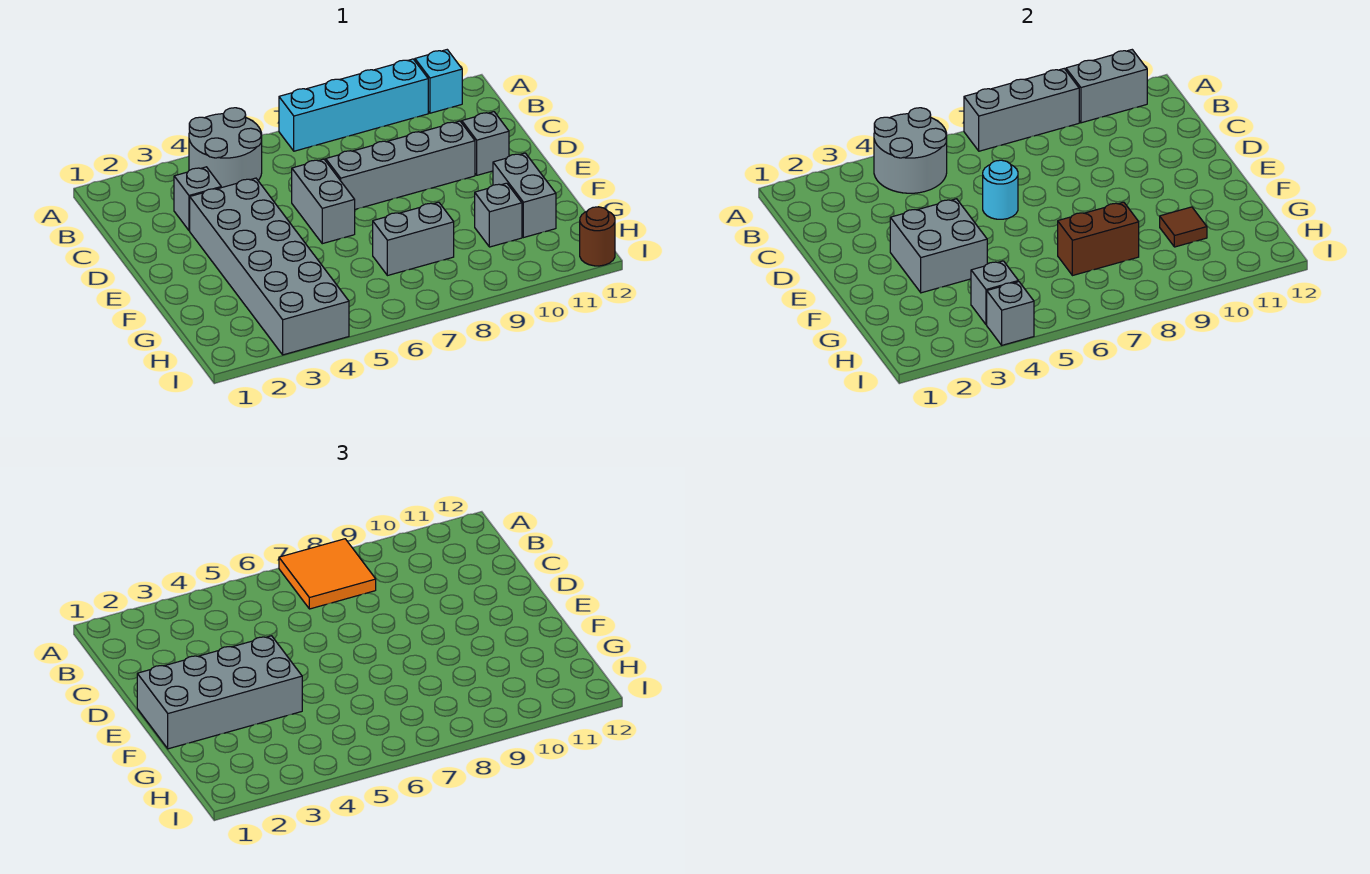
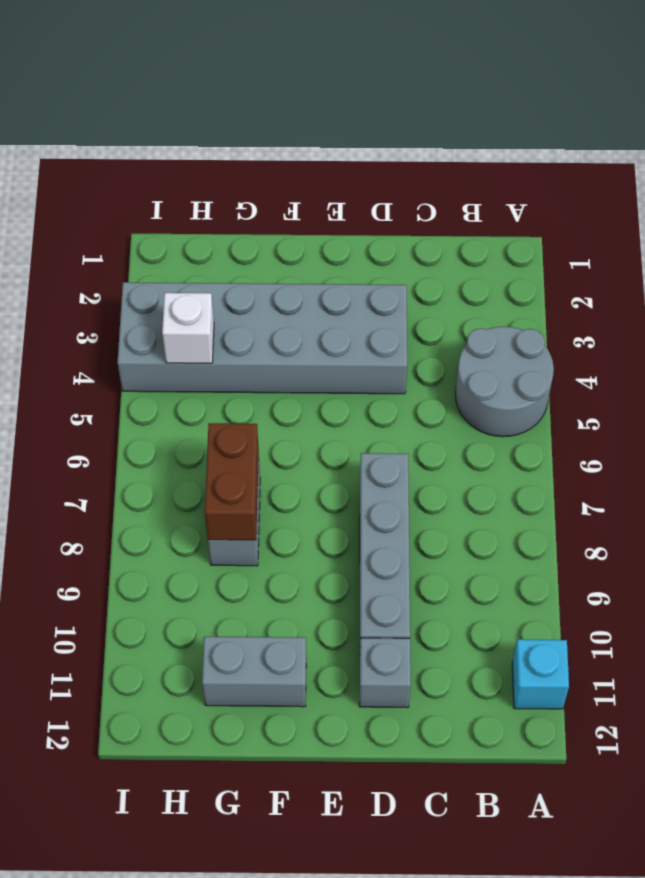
white brick H4 level 2 -> grey brick H4 level 2
none -> cyan brick A7:A10 level 1
none -> grey brick C3 level 1
none -> grey brick D6:E6 level 1

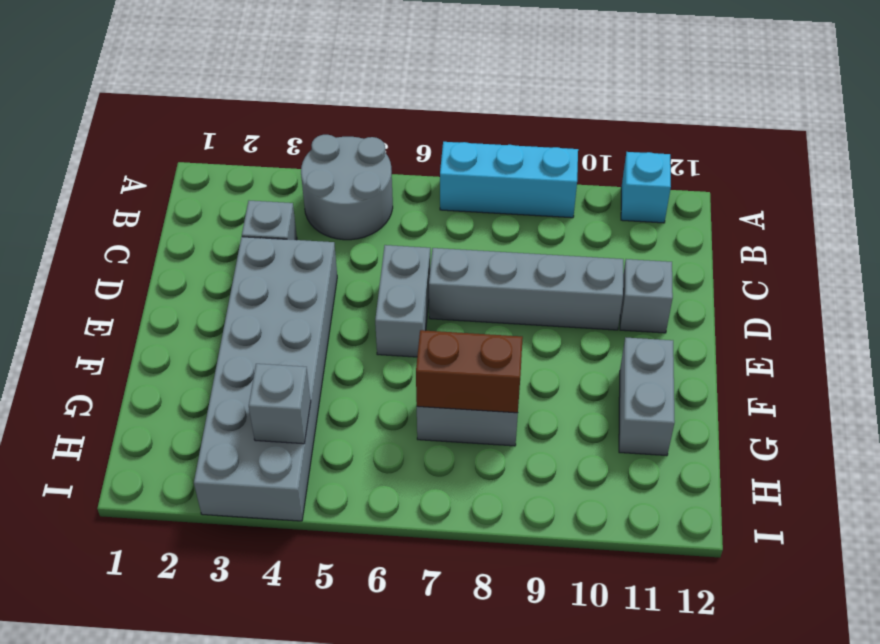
cyan brick A7:A9 level 1 -> cyan brick A7:A10 level 1
none -> grey brick G10 level 1
none -> brown round brick I12 level 1
none -> grey round brick A4:B5 level 2

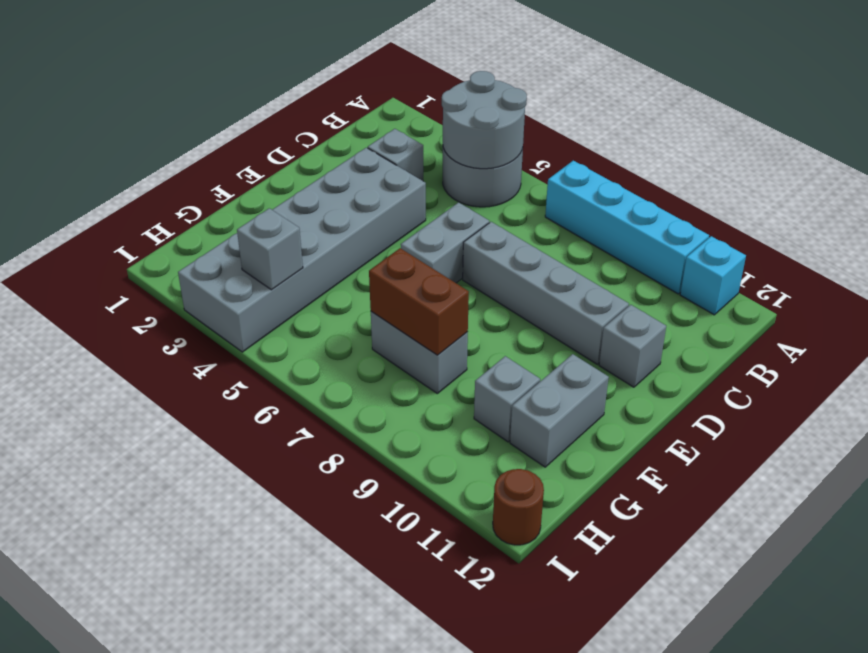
none -> grey brick A7:A9 level 2
none -> grey brick A10:A11 level 2
none -> cyan round brick D6 level 2

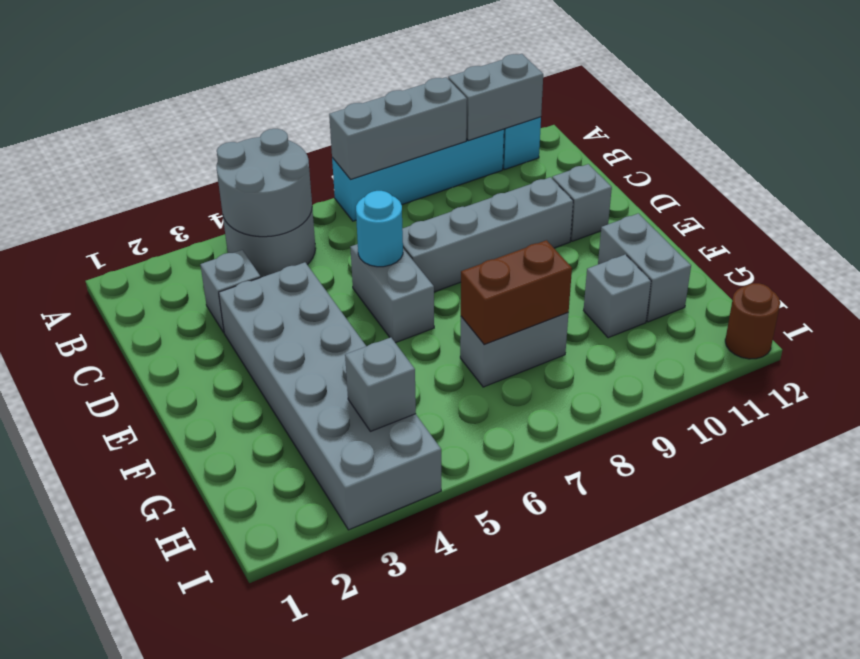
none -> grey brick E3:F4 level 2
none -> brown tile G10 level 2
none -> grey brick I4 level 2

